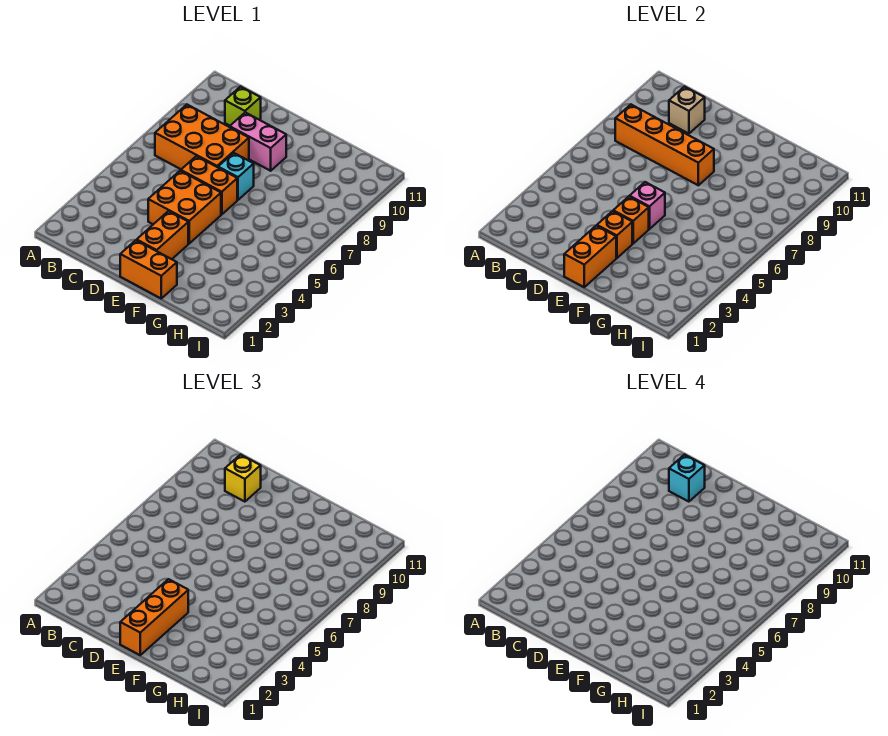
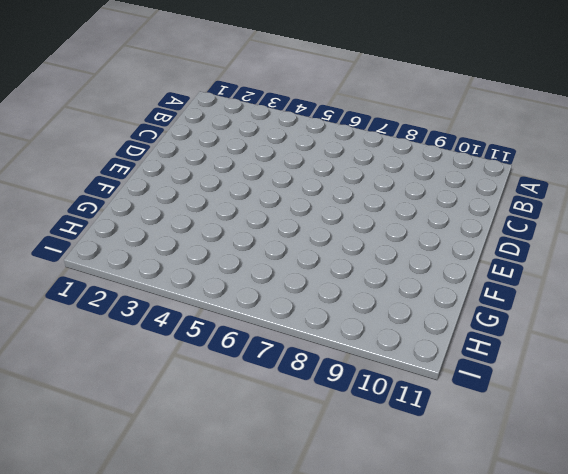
none -> orange brick B7:D8 level 1
none -> lime brick C10 level 1
none -> orange brick D4:E5 level 1

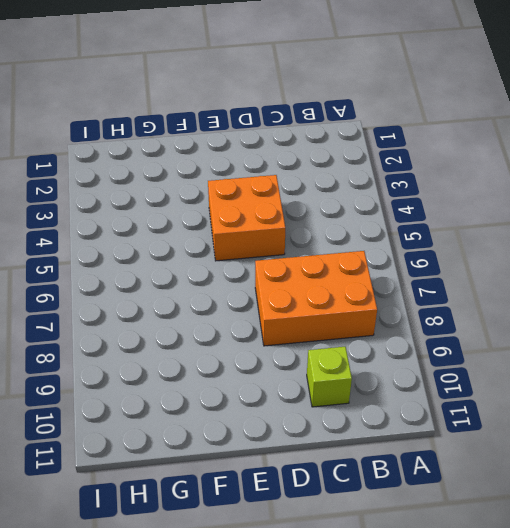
none -> orange brick D6:E6 level 1
none -> pink brick D9:E9 level 1
none -> orange brick E1:F1 level 1

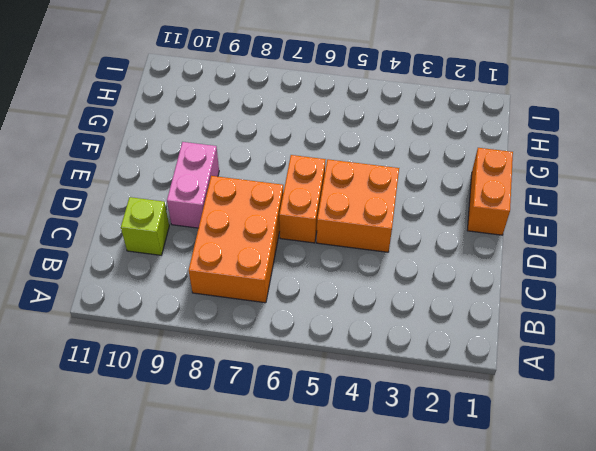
none -> orange brick E2:E3 level 1
none -> cyan brick E7 level 1
none -> orange brick B8:E8 level 2

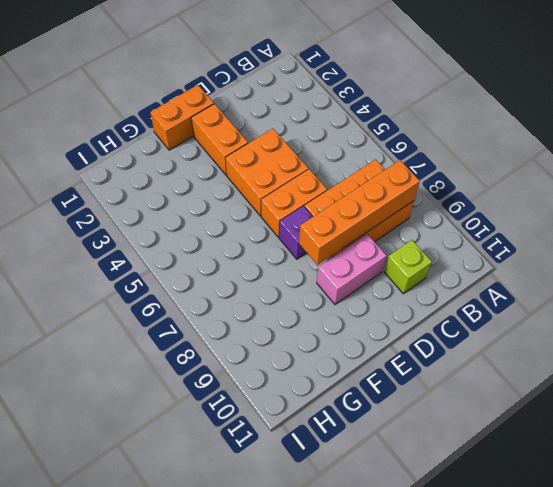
purple brick E7 level 1 -> cyan brick E7 level 1
none -> tan brick C10 level 2
none -> orange brick E1:E2 level 2
none -> orange brick E3 level 2

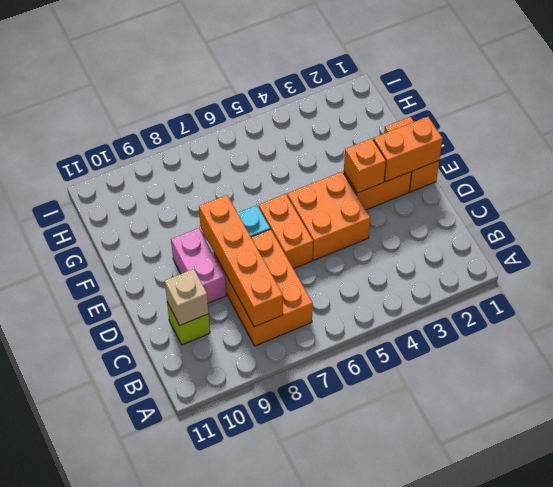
none -> orange brick E4 level 2
none -> pink brick E5 level 2
none -> yellow brick C10 level 3

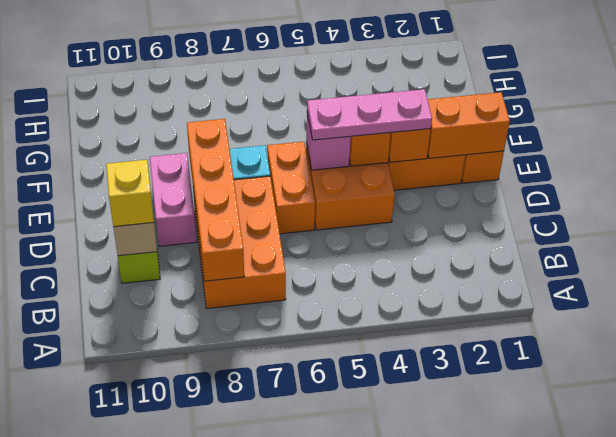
pink plate E3:E5 level 3 -> orange brick E1:E3 level 3
none -> cyan brick C10 level 4

